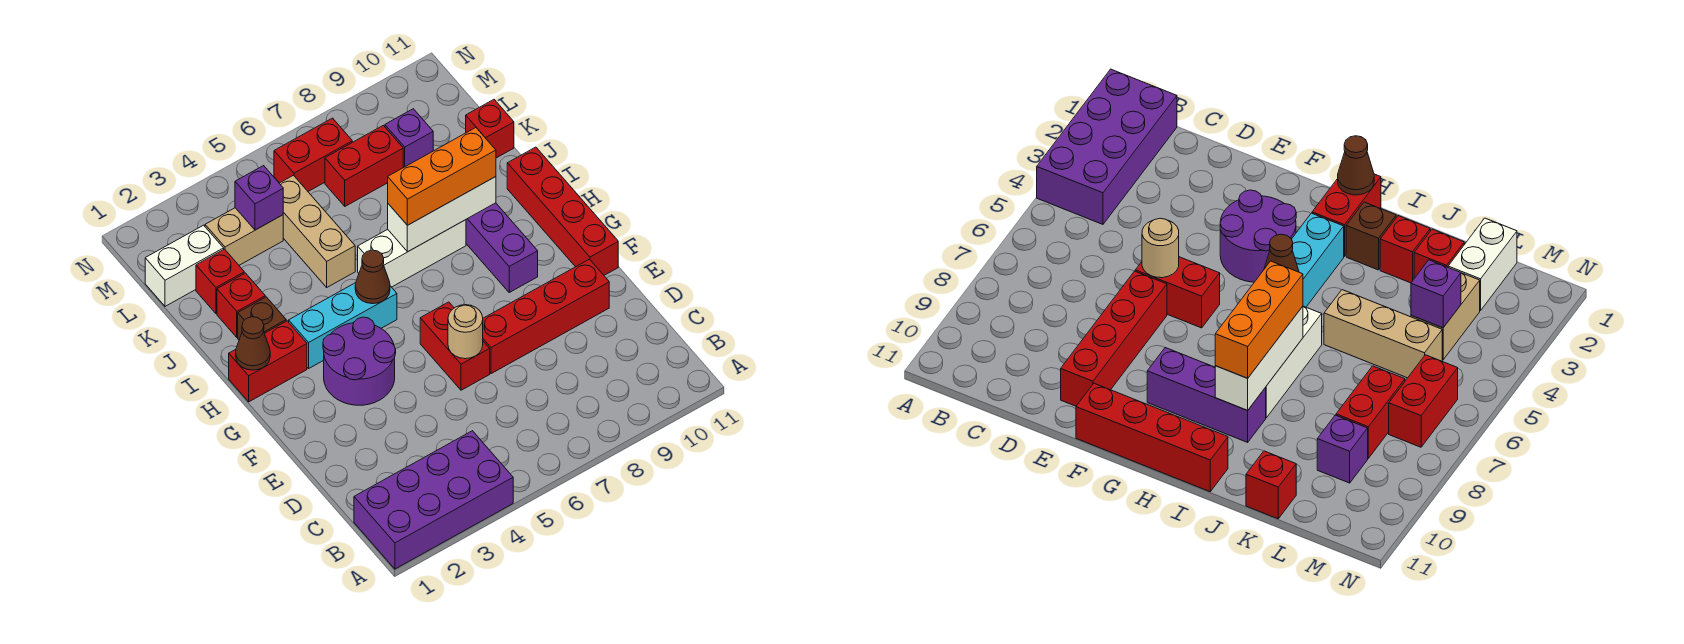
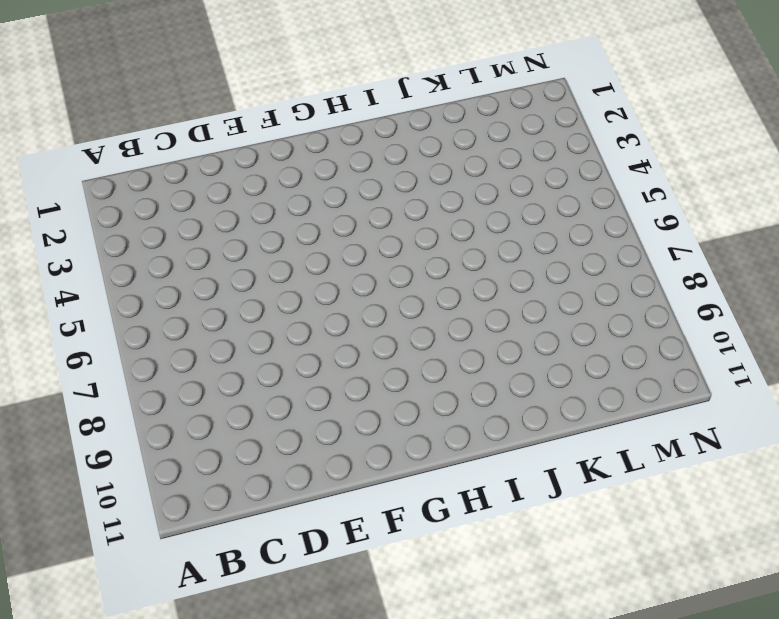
none -> purple brick A1:B4 level 1
none -> red brick E6:F6 level 1
none -> red brick E7:E10 level 1

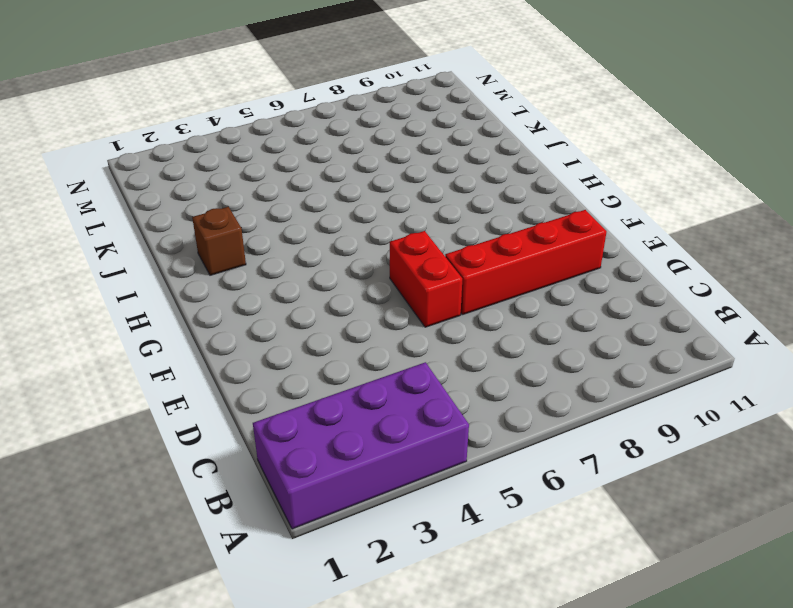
none -> purple round brick F3:G4 level 1
none -> red brick F11:I11 level 1
none -> purple brick G9:I9 level 1

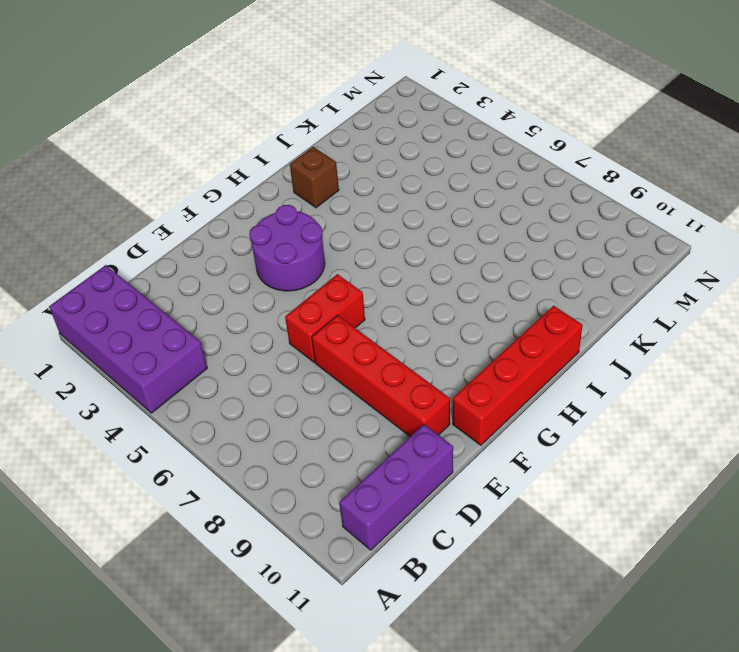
purple brick B11:D11 level 1 -> purple brick G9:I9 level 1
none -> red brick H1:H2 level 1
none -> cyan brick H3:H5 level 1
none -> white brick I6:I8 level 1

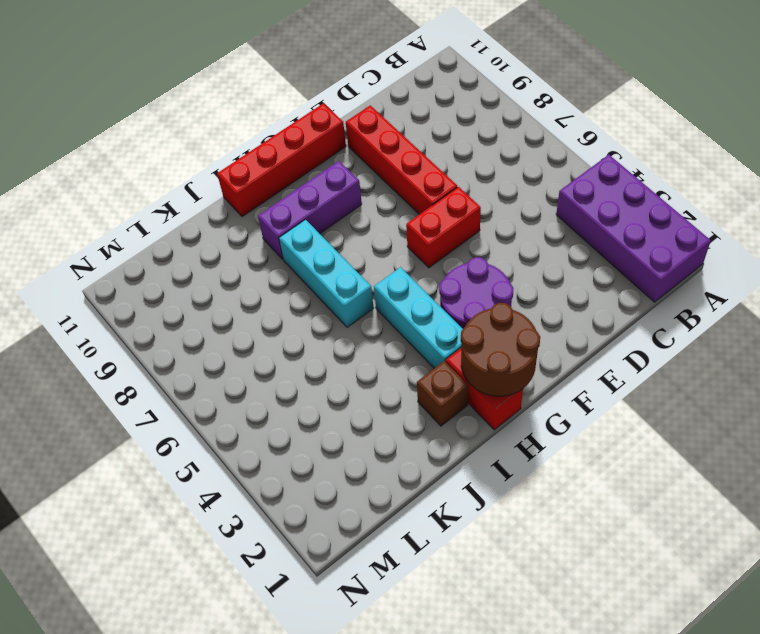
brown round brick G1:H2 level 2 -> brown cone H1 level 2
cyan brick I6:I8 level 1 -> white brick I6:I8 level 1
none -> red brick J2 level 1
none -> tan brick J5:L5 level 1
none -> red brick K2 level 1

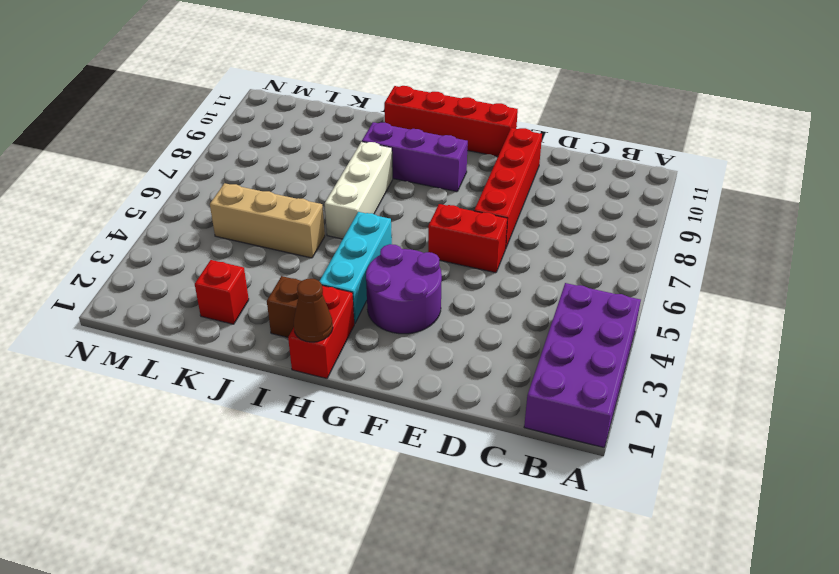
none -> red brick J2 level 1
none -> red brick K11 level 1
none -> white brick L1:L2 level 1

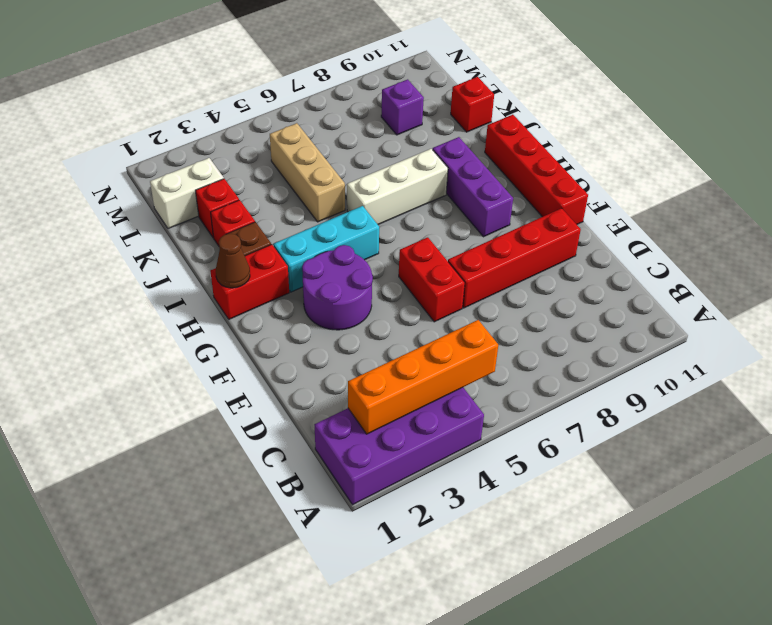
orange brick B2:B5 level 2 -> none
none -> tan brick L3:L4 level 1
none -> red brick L7:L8 level 1
none -> red brick M6:M7 level 1

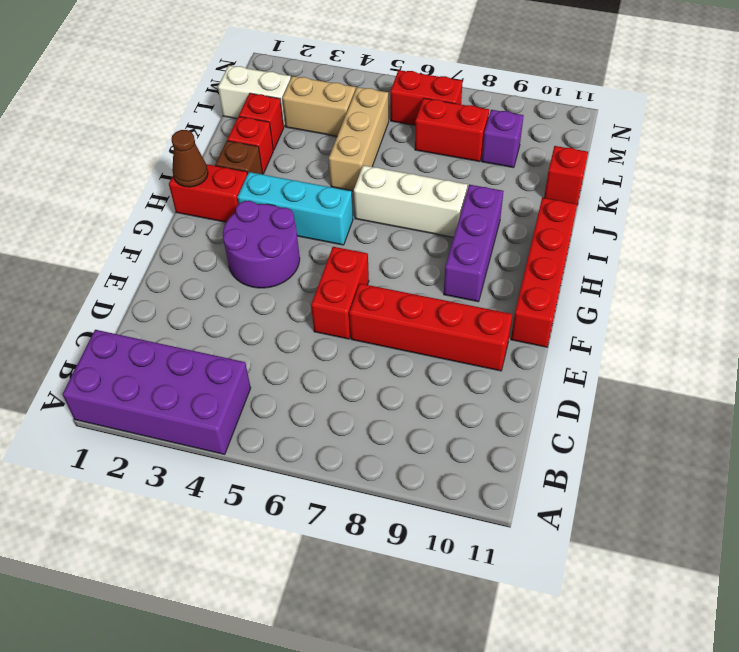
none -> tan round brick E6 level 2
none -> brown cone H5 level 2
none -> white brick I7:I9 level 2

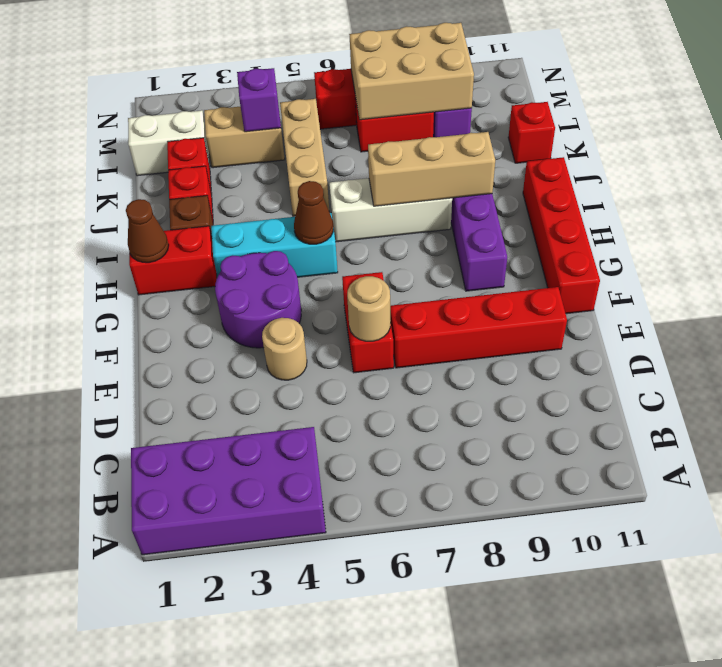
tan round brick E4 level 1 -> none
tan brick I7:I9 level 2 -> white brick I7:I9 level 2
tan brick L7:M9 level 2 -> none
none -> orange brick I7:I9 level 3

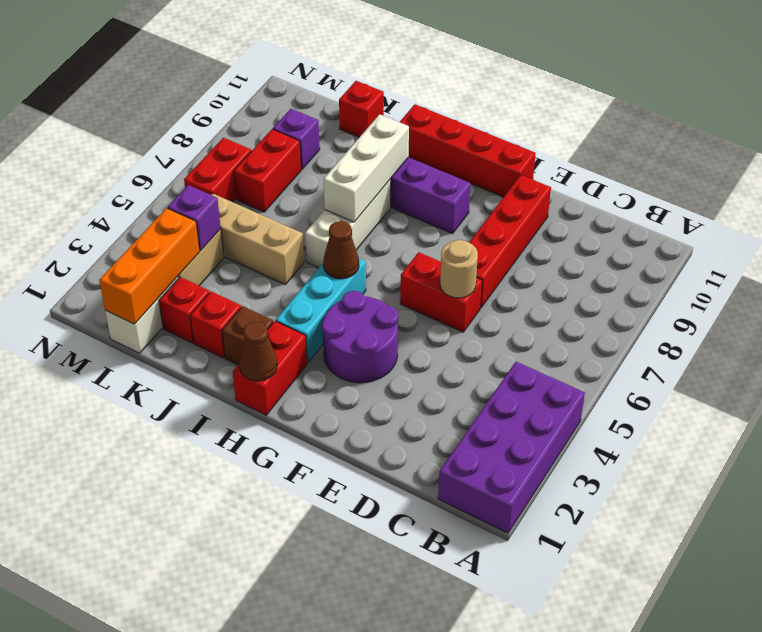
orange brick L1:L3 level 2 -> orange brick I7:I9 level 3

